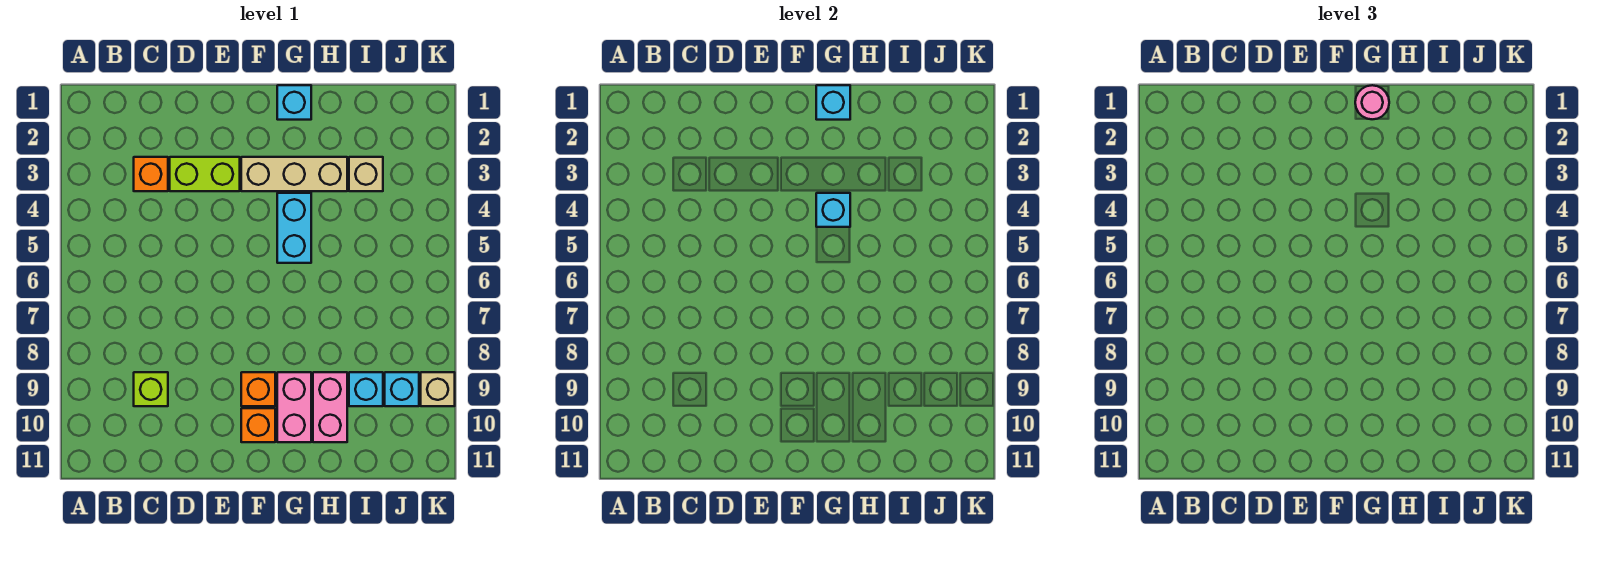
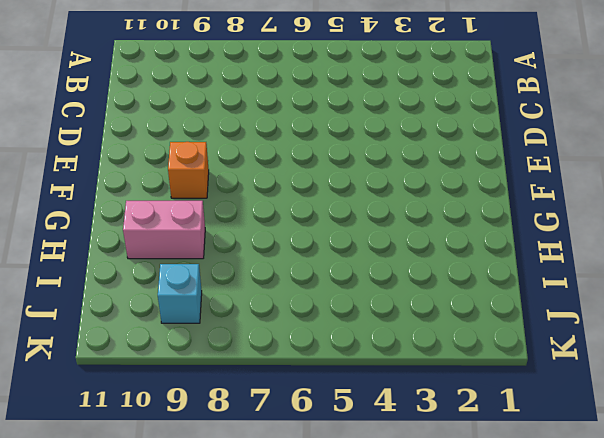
none -> orange brick C3 level 1
none -> lime brick C9 level 1
none -> lime brick D3:E3 level 1

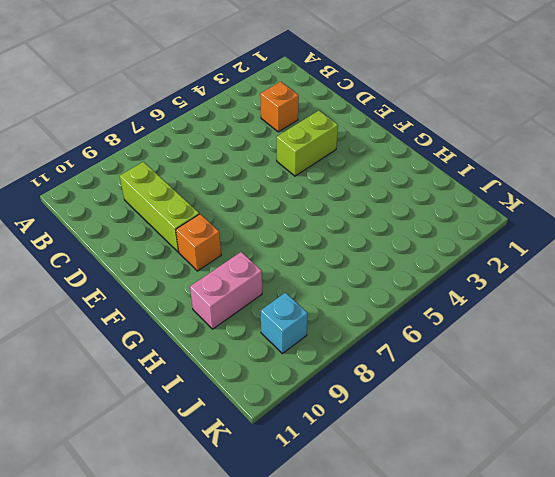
lime brick C9:E9 level 1 -> lime brick C9 level 1
lime brick E3:E4 level 1 -> lime brick D3:E3 level 1
none -> tan brick F3:H3 level 1
none -> orange brick F10 level 1
none -> cyan brick G1 level 1

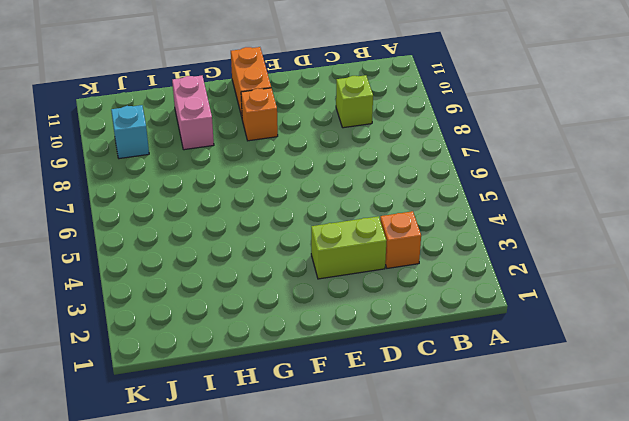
orange brick F10:F11 level 1 -> orange brick F10 level 1
none -> tan brick F3:H3 level 1
none -> cyan brick G1 level 1
none -> cyan brick G4:G5 level 1

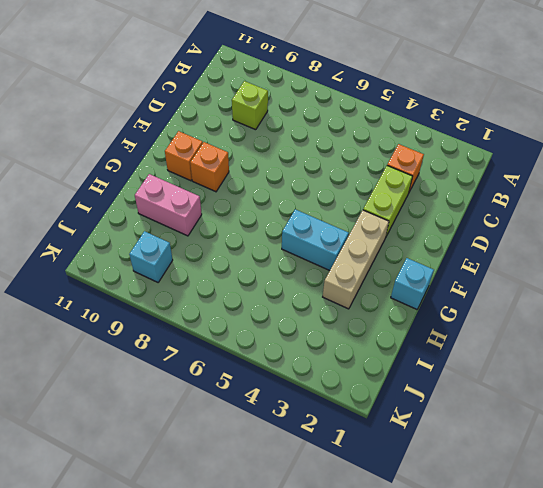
none -> pink brick G9:G10 level 1
none -> tan brick I3 level 1
none -> cyan brick I9 level 1

